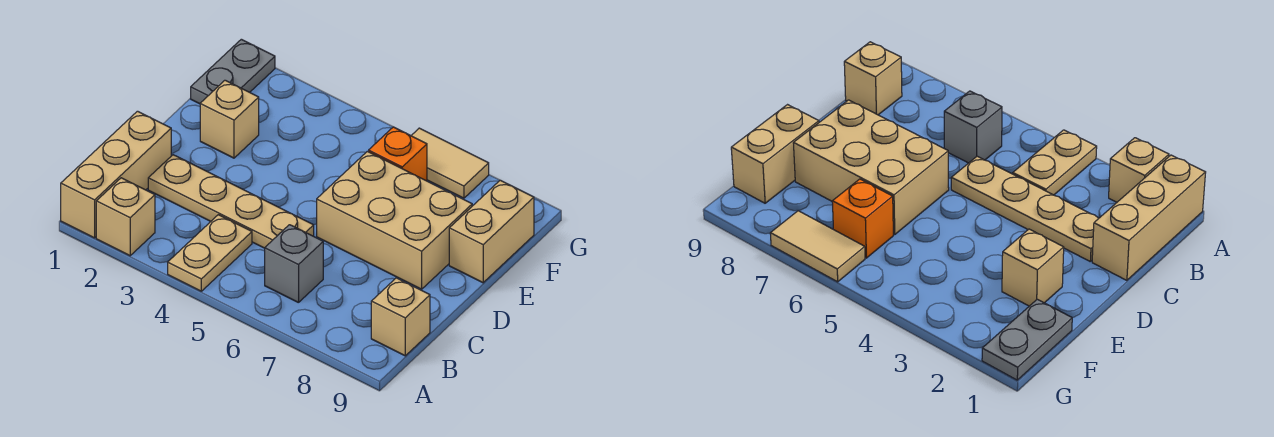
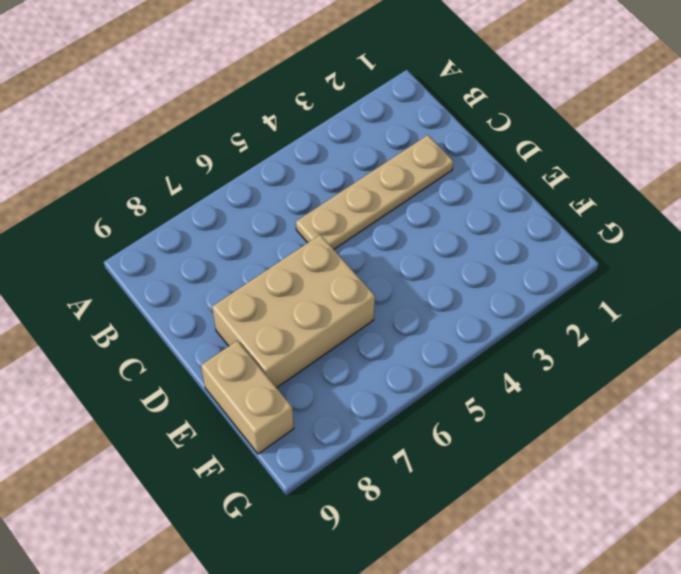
none -> tan brick A1:C1 level 1
none -> tan brick A2 level 1
none -> tan plate A4:B4 level 1

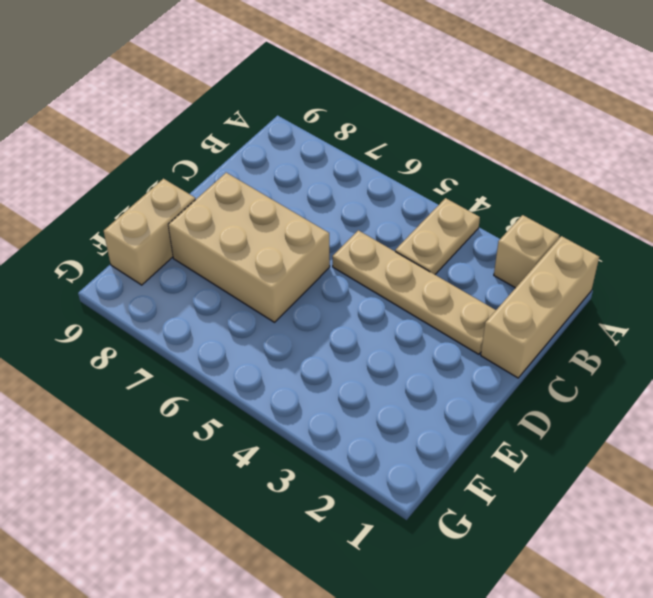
none -> grey brick B6 level 1
none -> tan brick B9 level 1
none -> tan brick E2 level 1

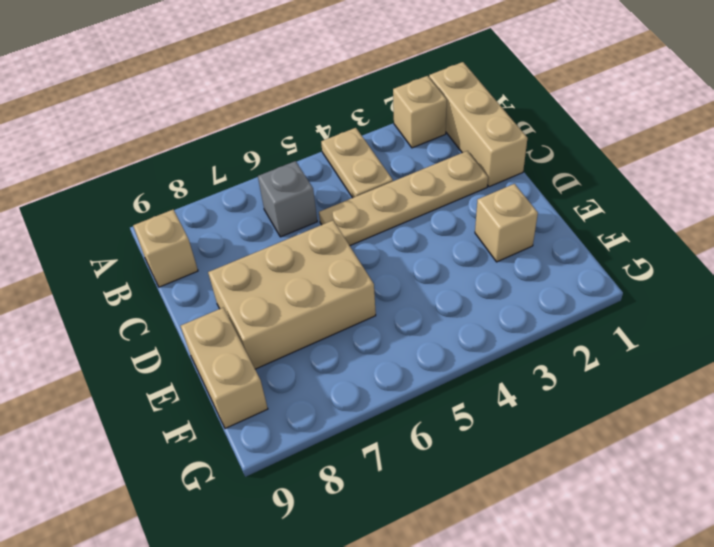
none -> grey plate F1:G1 level 1
none -> orange brick F6 level 1
none -> tan tile G6:G7 level 1

